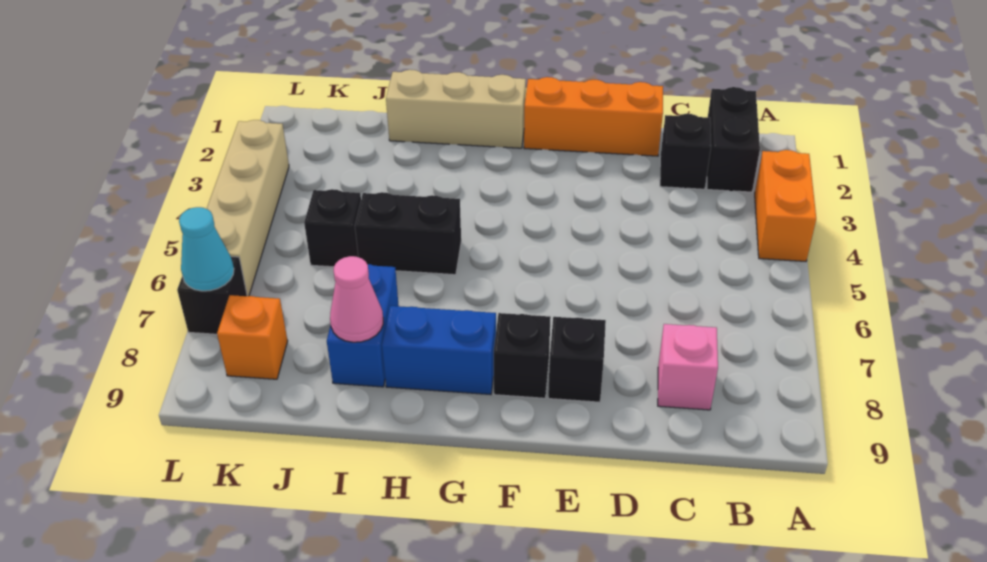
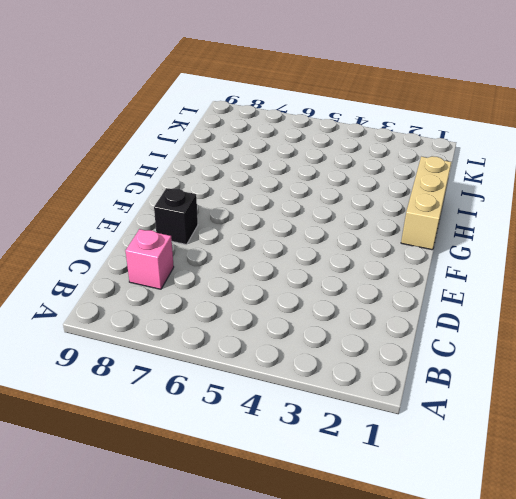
none -> orange brick A3:A4 level 1
none -> black brick B1:B2 level 1
none -> black brick C2 level 1

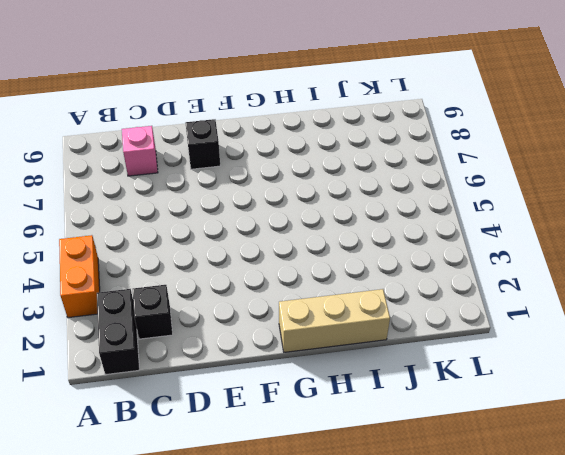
none -> orange brick D1:F1 level 1
none -> black brick F8 level 1
none -> blue brick G8:H8 level 1

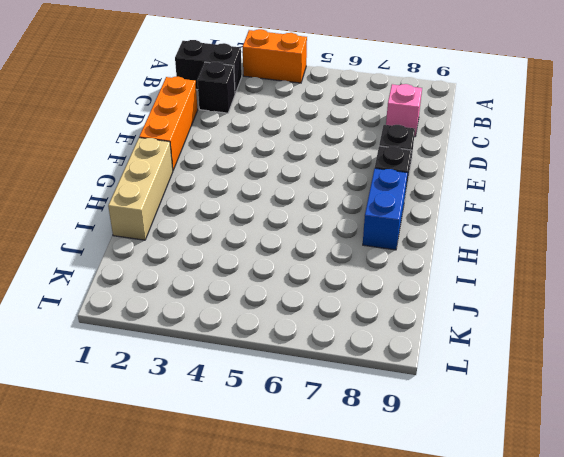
none -> black brick H5:I5 level 1
none -> blue brick I7:I8 level 1
none -> black brick J5 level 1

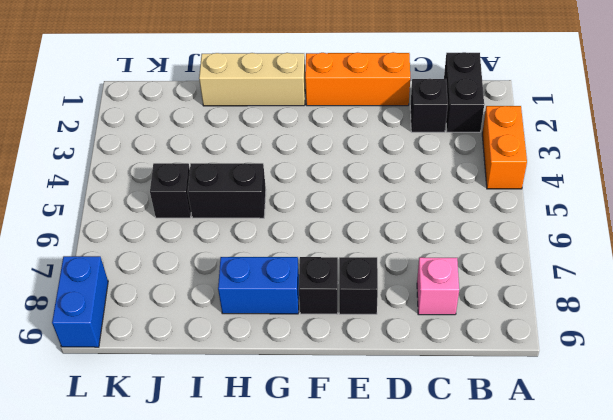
blue brick L8:L9 level 1 -> blue brick I7:I8 level 1
none -> orange brick K8 level 1
none -> tan brick L3:L6 level 1
none -> black brick L7 level 1

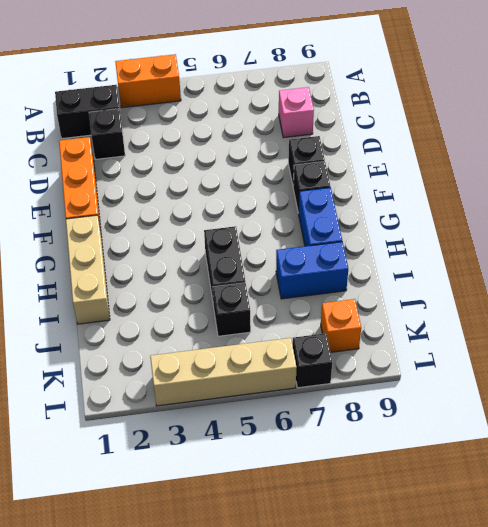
none -> pink cone I8 level 2
none -> cyan cone L7 level 2

